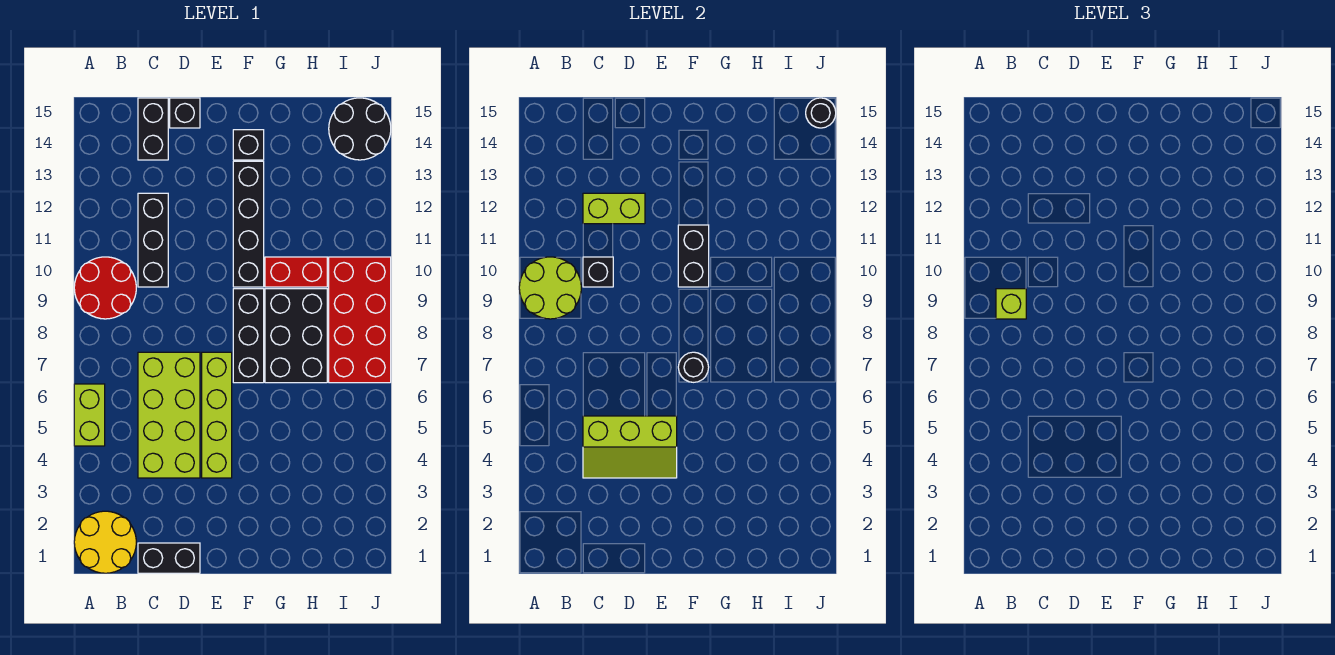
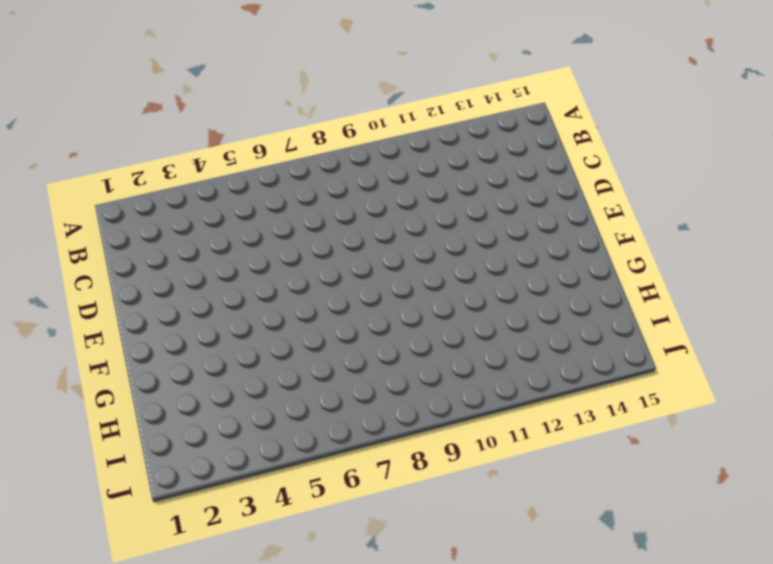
none -> yellow round brick A1:B2 level 1
none -> lime brick A5:A6 level 1
none -> red round brick A9:B10 level 1

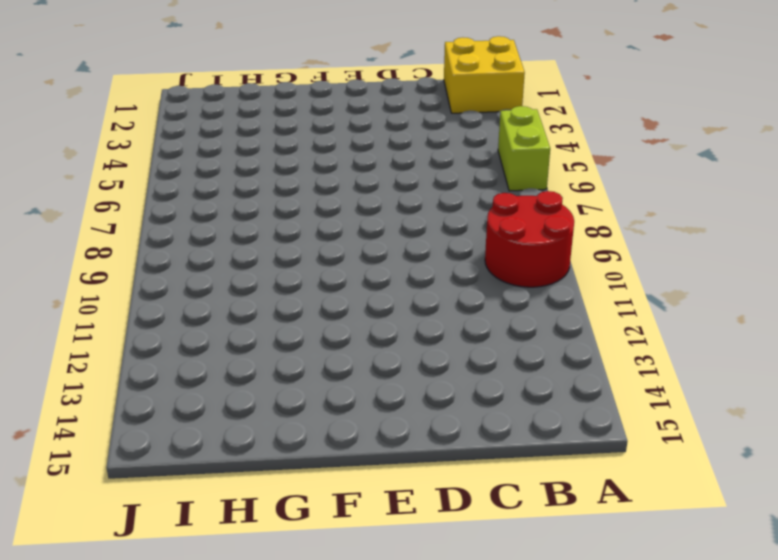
yellow brick A1:B2 level 1 -> yellow round brick A1:B2 level 1
none -> black brick C1:D1 level 1
none -> lime brick C4:D7 level 1
none -> black brick C10:C12 level 1

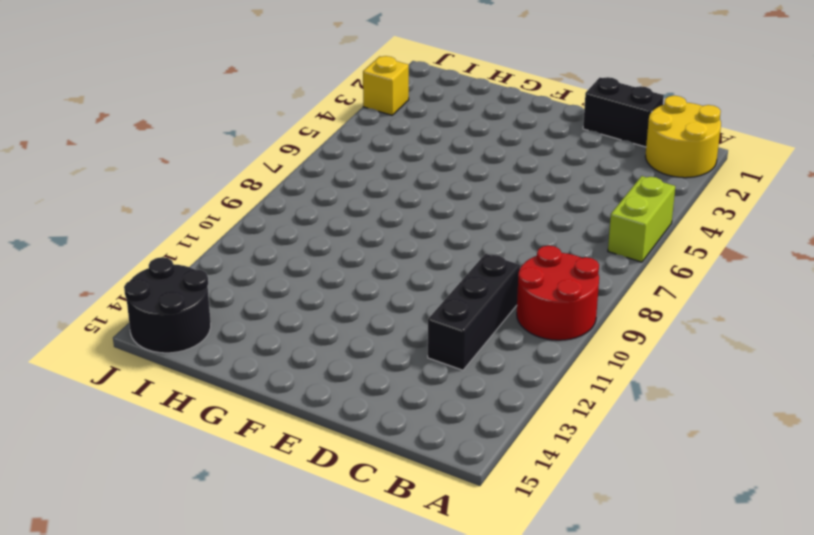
yellow brick J3 level 1 -> none
none -> lime brick C4:D7 level 1
none -> black brick C14:C15 level 1
none -> black brick D15 level 1

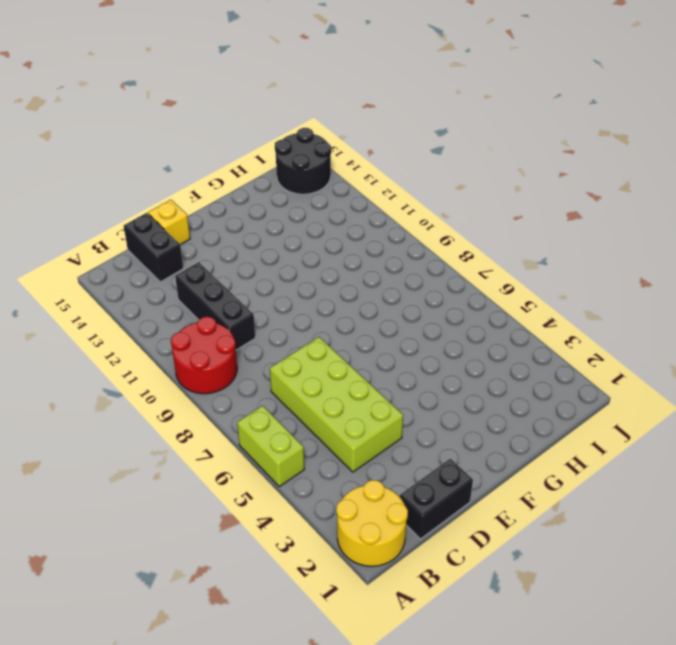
yellow brick D15 level 1 -> black brick D15 level 1
none -> lime brick E4:E7 level 1
none -> black brick F7:F9 level 1
none -> black brick F10:F13 level 1

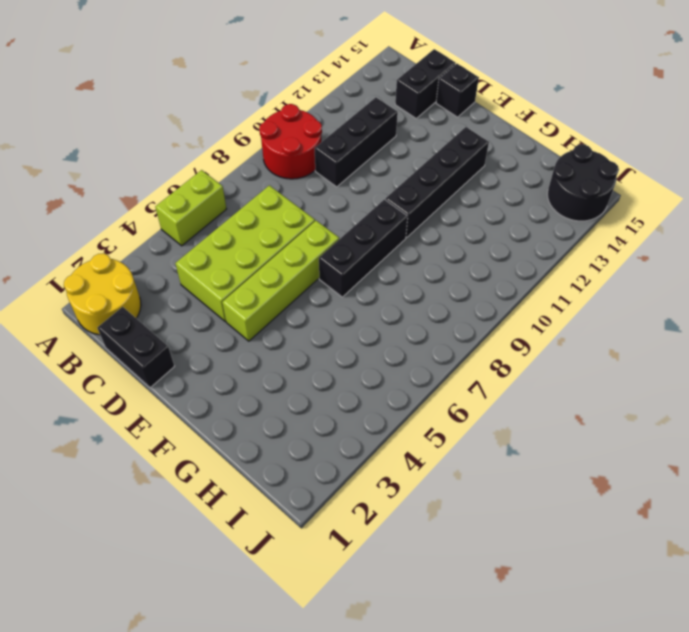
none -> black brick F14 level 1
none -> black brick G7:H9 level 1
none -> red brick G10:H10 level 1

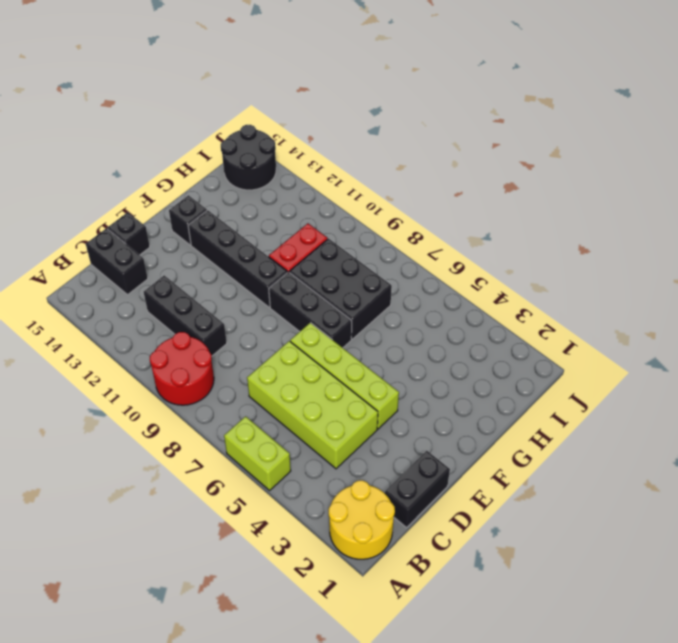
none -> red brick I7:J10 level 1
none -> lime round brick A9:B10 level 2
none -> lime slope C4:E5 level 2 top 5

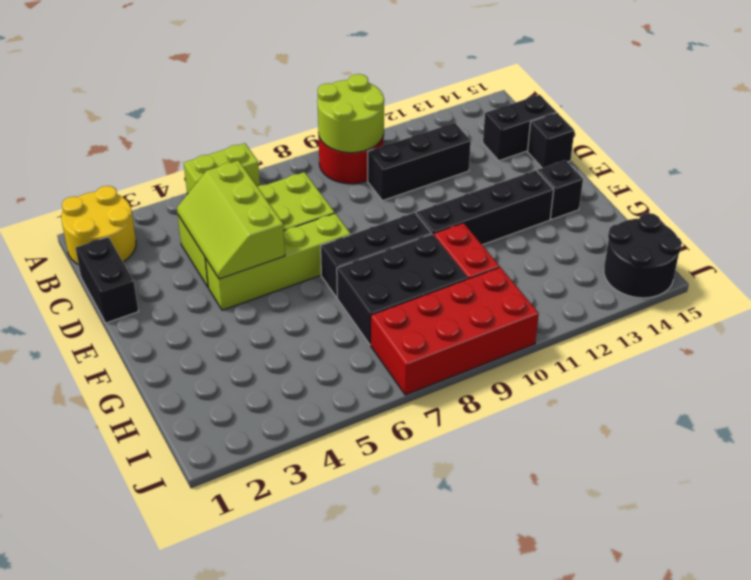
none -> black brick C10 level 2
none -> lime brick C12:D12 level 2
none -> black round brick F7 level 2

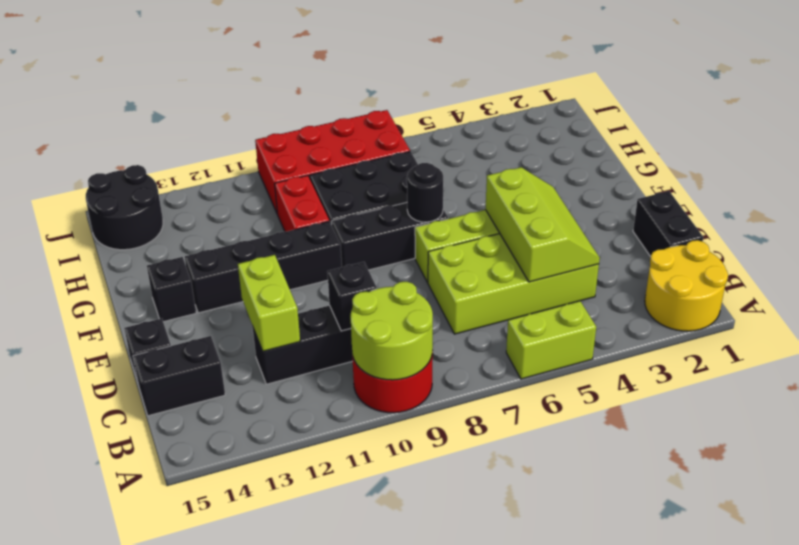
none -> black brick F10:F11 level 2
none -> black round brick J15 level 2
none -> lime brick B9 level 3

